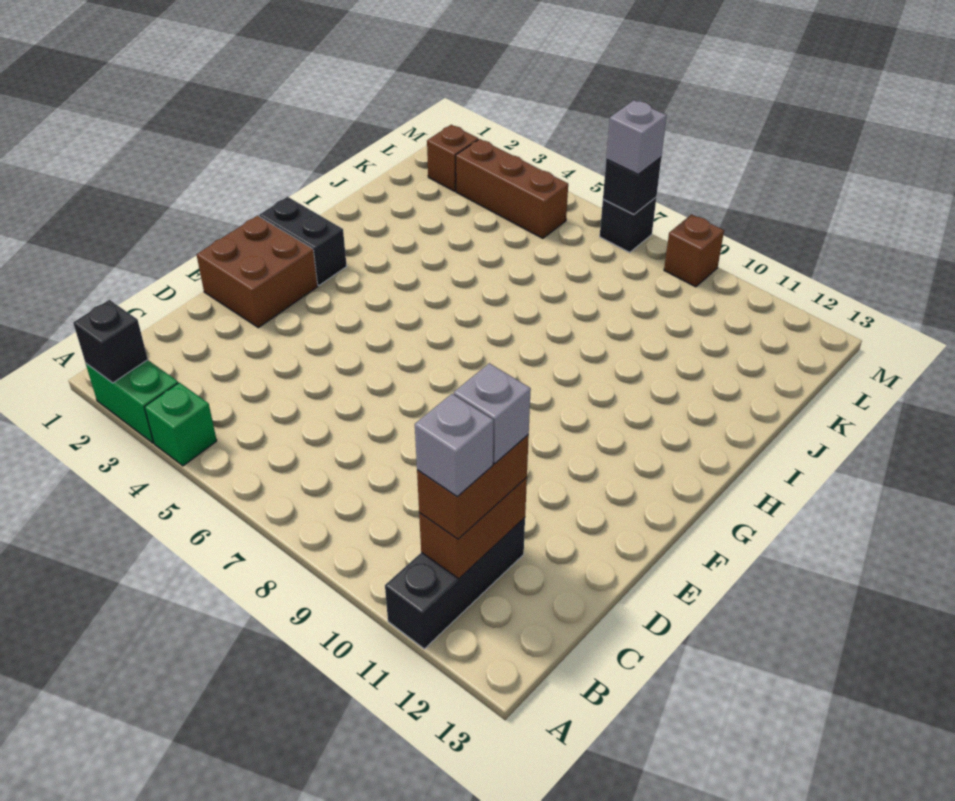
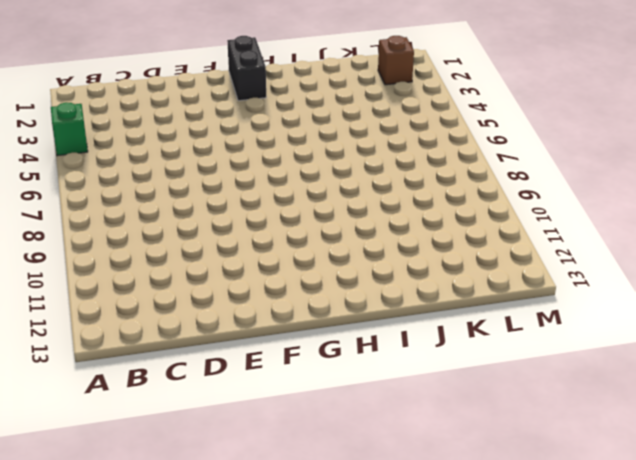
none -> green brick A2:A3 level 1
none -> black brick A11:C11 level 1
none -> brown brick E1:F2 level 1

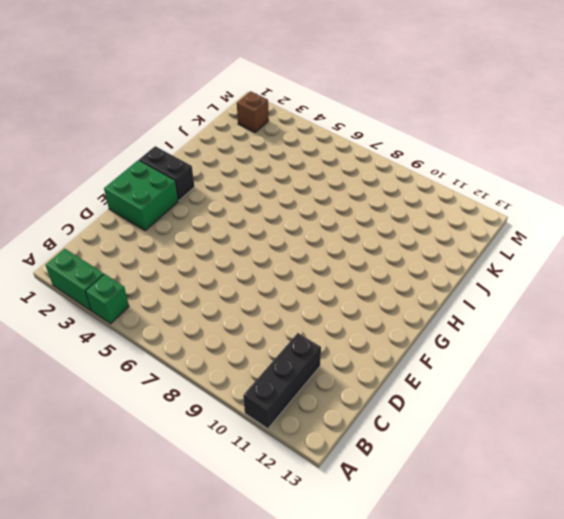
green brick E1:F2 level 1 -> brown brick E1:F2 level 1
none -> brown brick L3:L5 level 1
none -> black brick M7 level 1
none -> brown brick M9 level 1

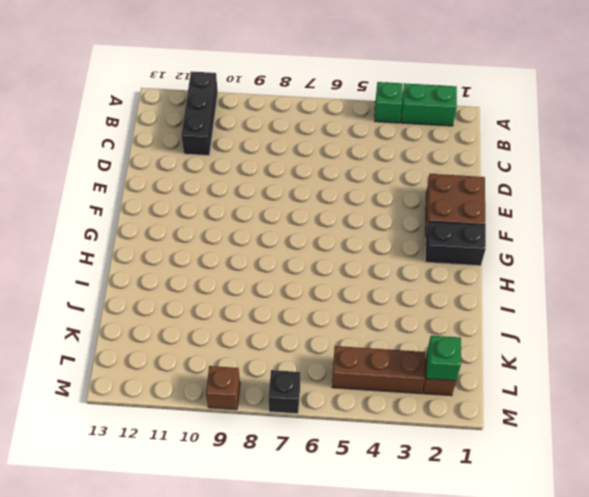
green brick L2 level 2 -> none
none -> black brick A2 level 2
none -> brown brick B11:C11 level 2
none -> black brick M7 level 2

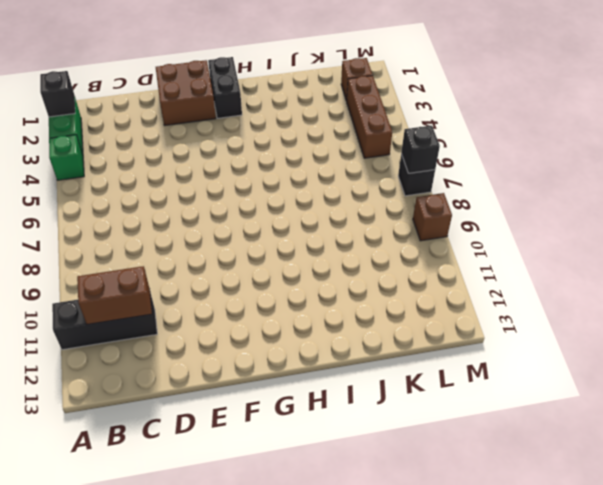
none -> brown brick B11:C11 level 3
none -> grey brick M7 level 3
none -> grey brick B11 level 4

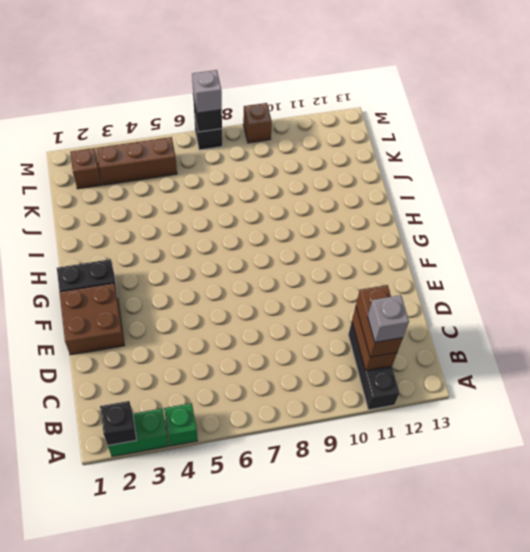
none -> grey brick C11 level 4

